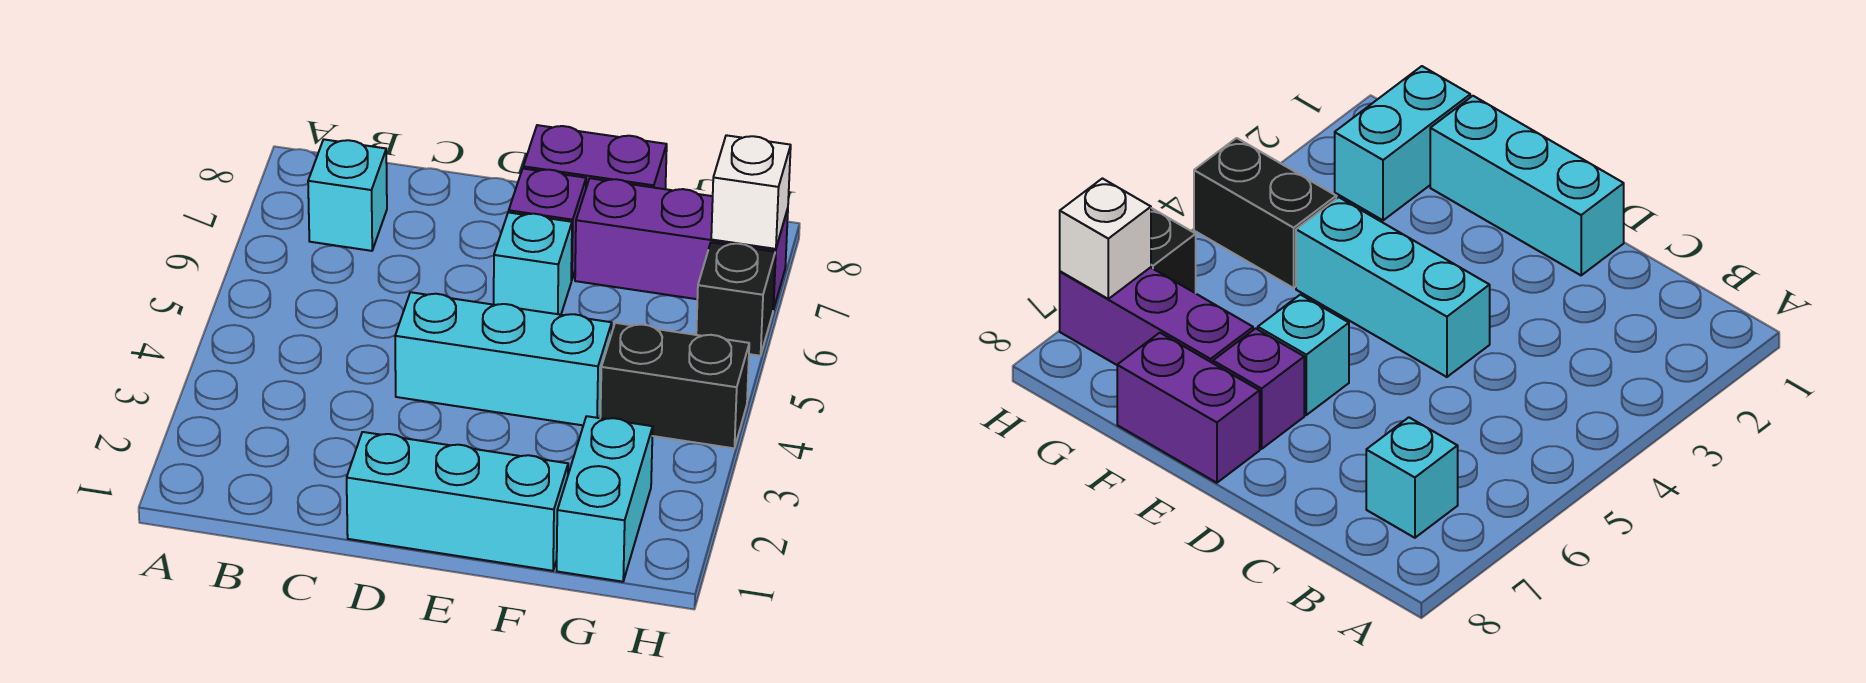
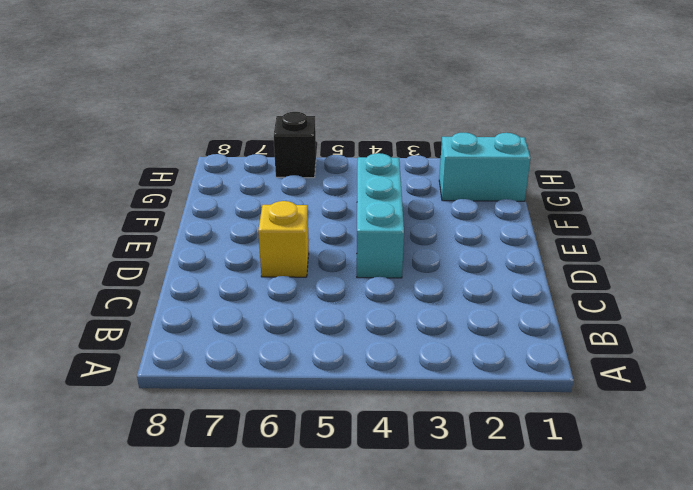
yellow brick D6 level 1 -> none
none -> cyan brick B7 level 1
none -> cyan brick D1:F1 level 1

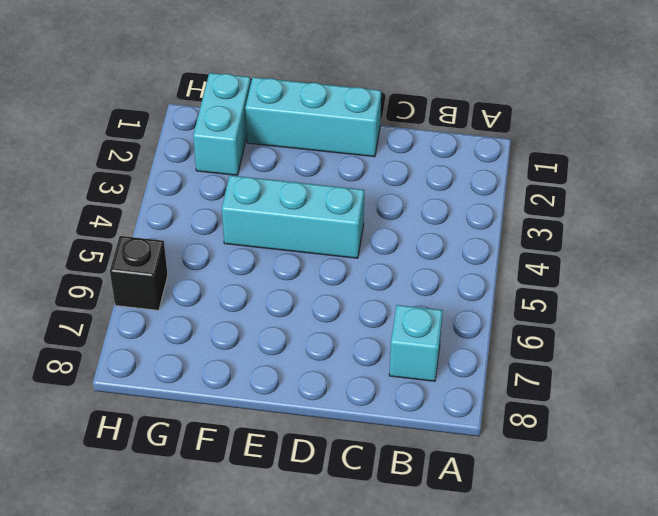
none -> cyan brick E6 level 1
none -> purple brick E7 level 1

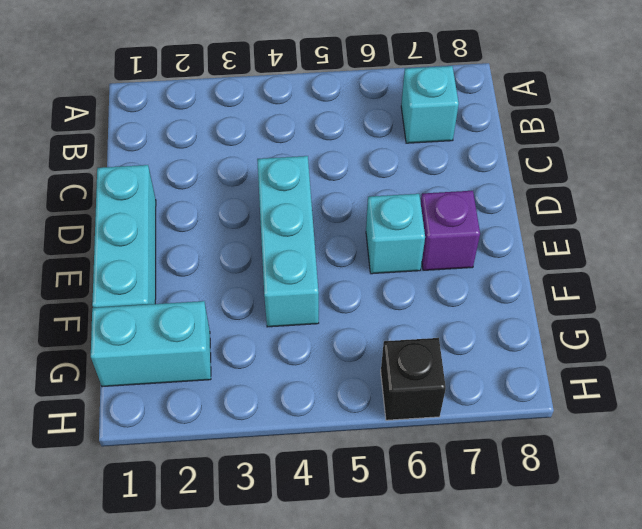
none -> purple brick E8:F8 level 1
none -> purple brick F7:H7 level 1

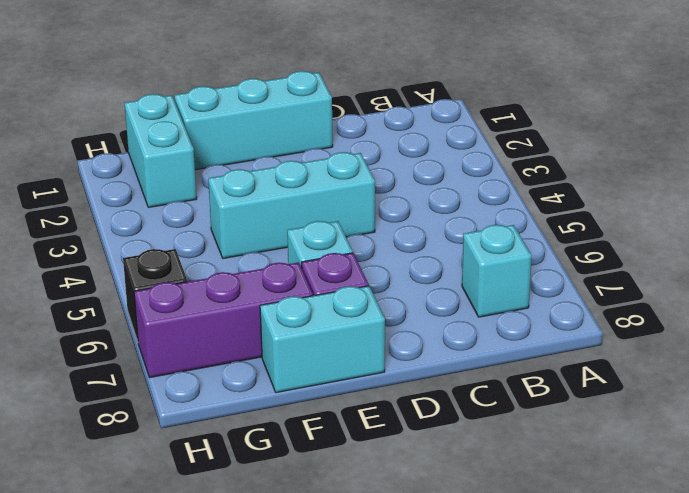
cyan brick E8:F8 level 1 -> purple brick E8:F8 level 1
none -> black brick G4:H4 level 1
none -> white brick H7 level 2

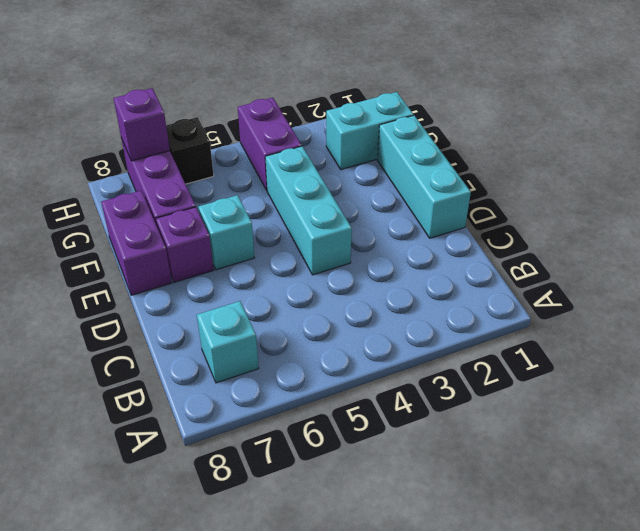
purple brick G4:H4 level 1 -> black brick G4:H4 level 1
purple brick H7 level 2 -> white brick H7 level 2

